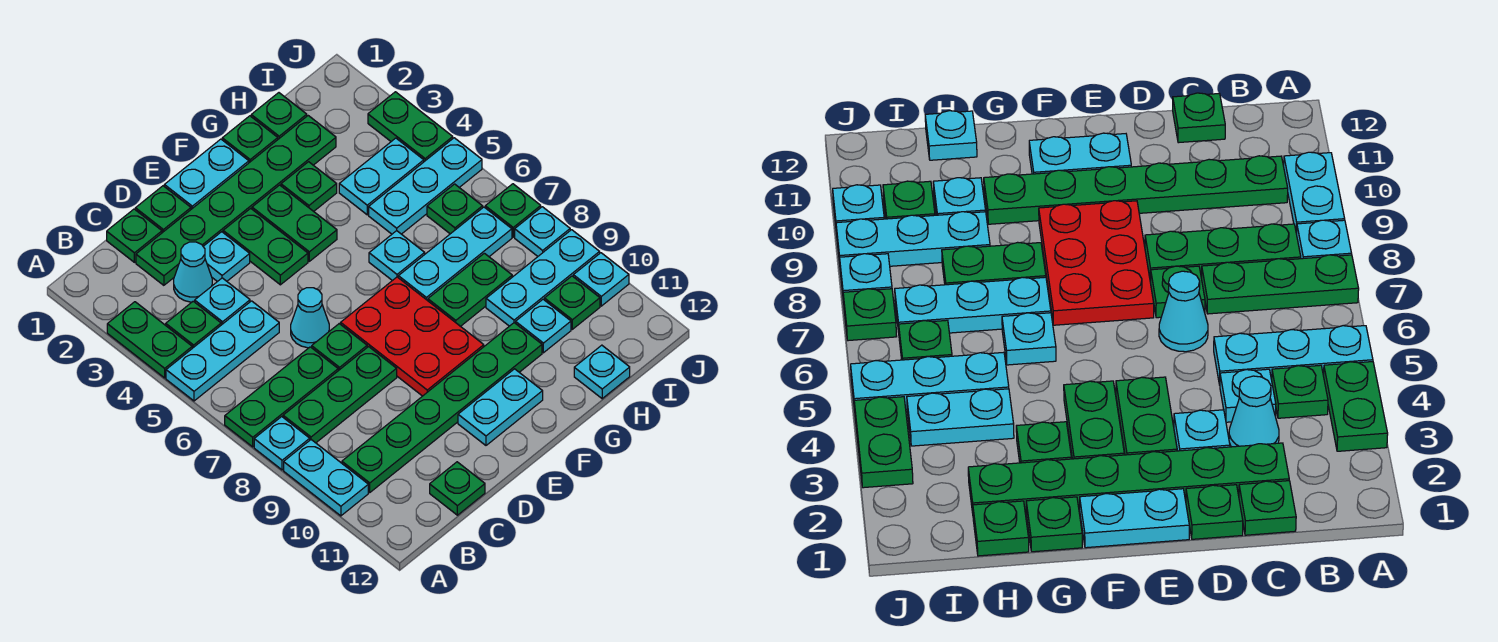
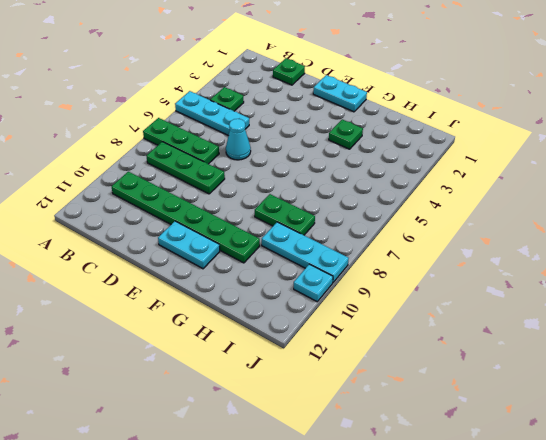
none -> green plate A3:A4 level 1
none -> cyan plate A8 level 1
none -> cyan plate A9:A10 level 1
none -> green plate C2:H2 level 1

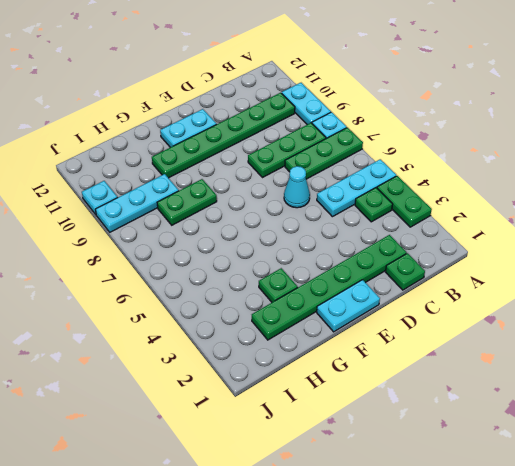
none -> cyan cone C3 level 1
none -> cyan plate C4 level 1
none -> green plate C12 level 1
none -> green plate D1 level 1

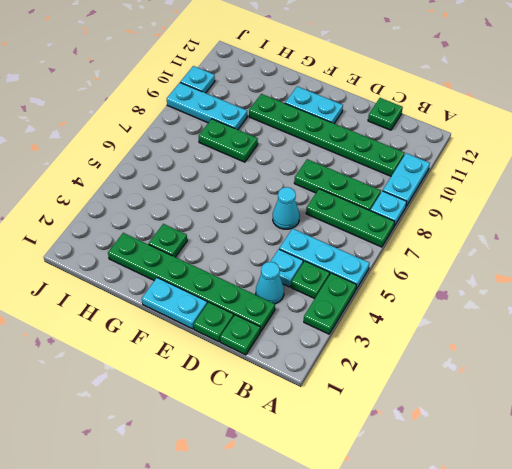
none -> cyan plate D3 level 1
none -> green plate D7 level 1
none -> green plate E3:E4 level 1
none -> red plate E7:F9 level 1

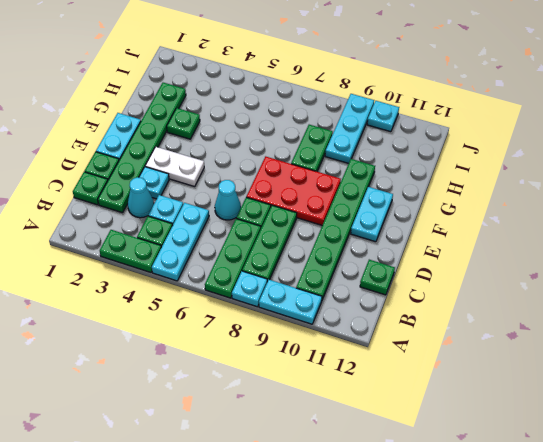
white plate E3:E4 level 1 -> green plate E3:E4 level 1
none -> green plate F3:F4 level 1
none -> green plate G1 level 1
none -> cyan plate G6 level 1
none -> cyan plate G7:I7 level 1

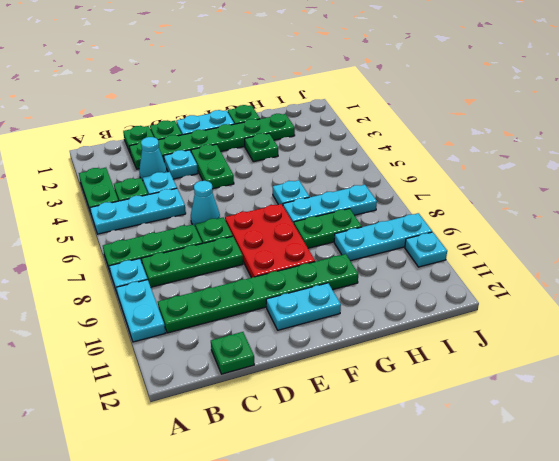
none -> green plate F3:F4 level 1
none -> green plate H1 level 1
none -> cyan plate H4:I4 level 1
none -> cyan plate H5:J5 level 1

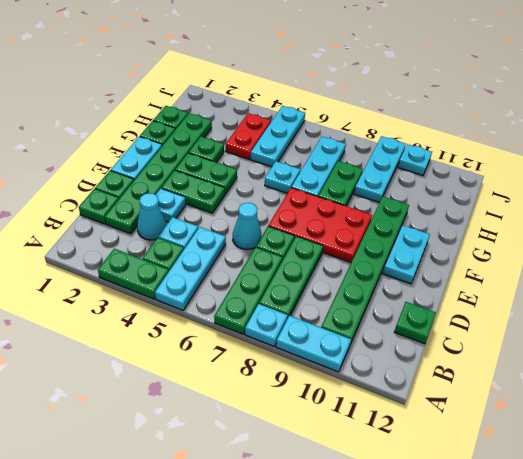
red plate H4:I4 level 1 -> cyan plate H4:I4 level 1
none -> cyan plate H10 level 1
none -> cyan plate H12 level 1
none -> green plate I6 level 1
none -> green plate I10 level 1

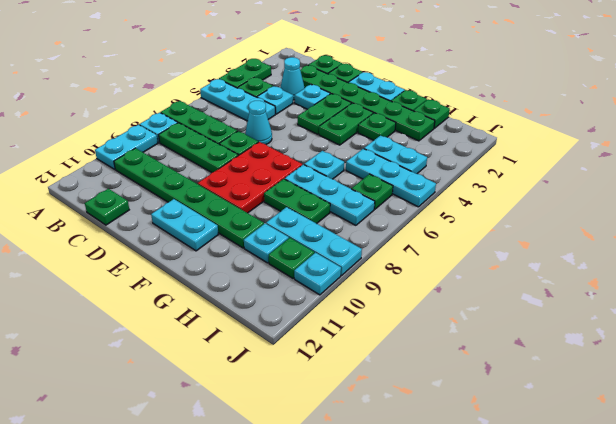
none -> cyan plate H12 level 1
none -> green plate J3:J4 level 1
none -> green plate J7 level 1
none -> cyan plate J8 level 1

